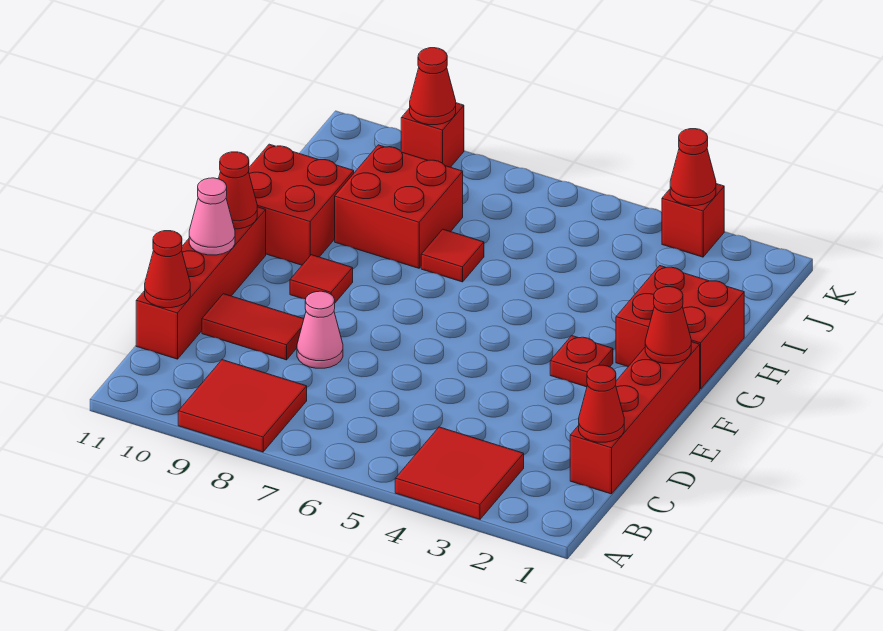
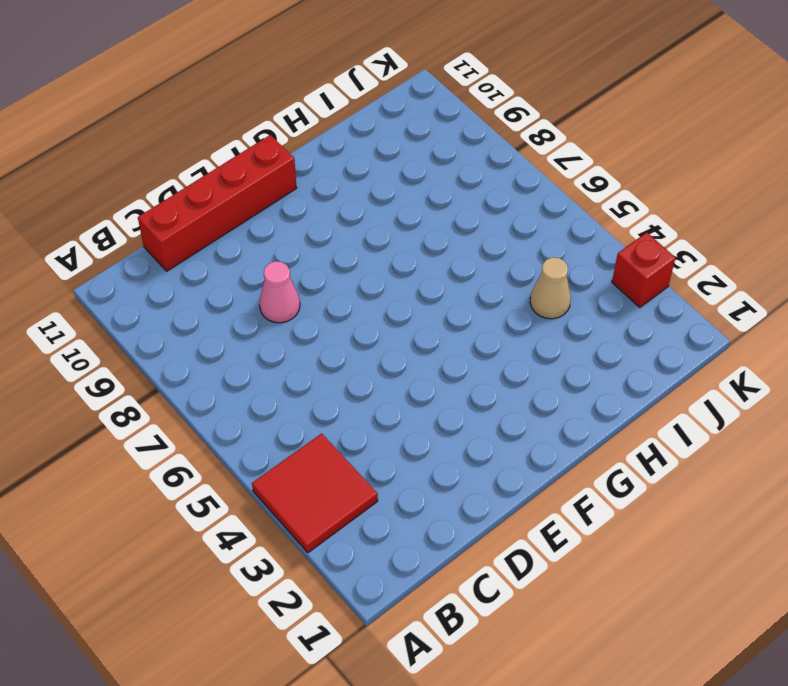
tan cone I4 level 1 -> none
none -> red tile A8:B9 level 1
none -> red brick C1:F1 level 1
none -> red tile D9:D10 level 1

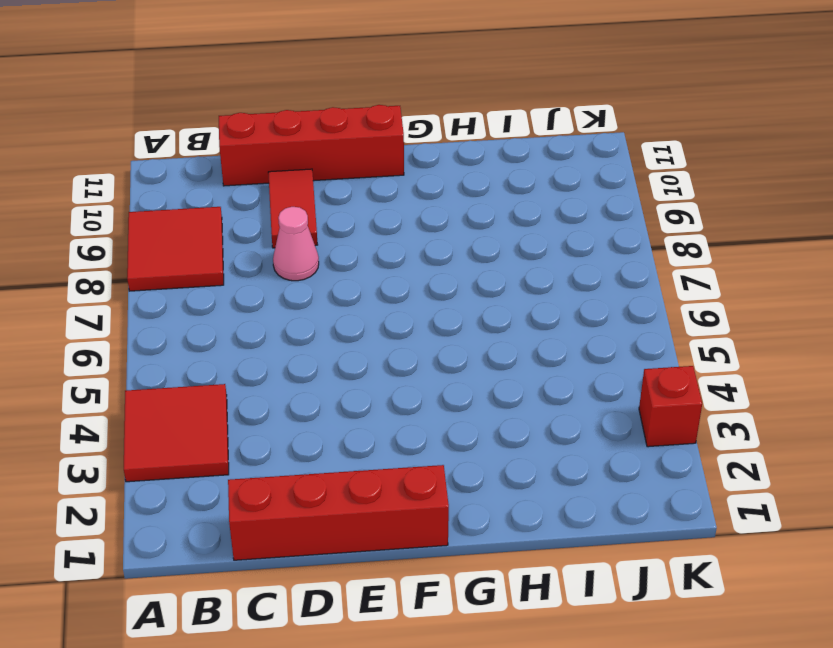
none -> red plate F3 level 1
none -> red tile F9 level 1
none -> red brick G1:H2 level 1

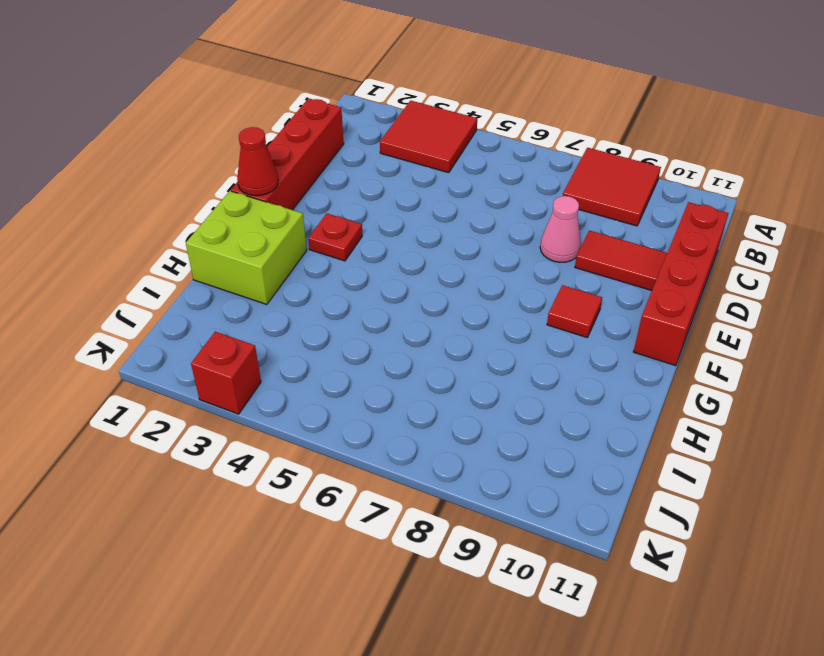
lime brick G1:H2 level 1 -> red brick G1:H2 level 1
none -> red brick G10:H11 level 1
none -> red tile H7 level 1
none -> red brick H8:I9 level 1

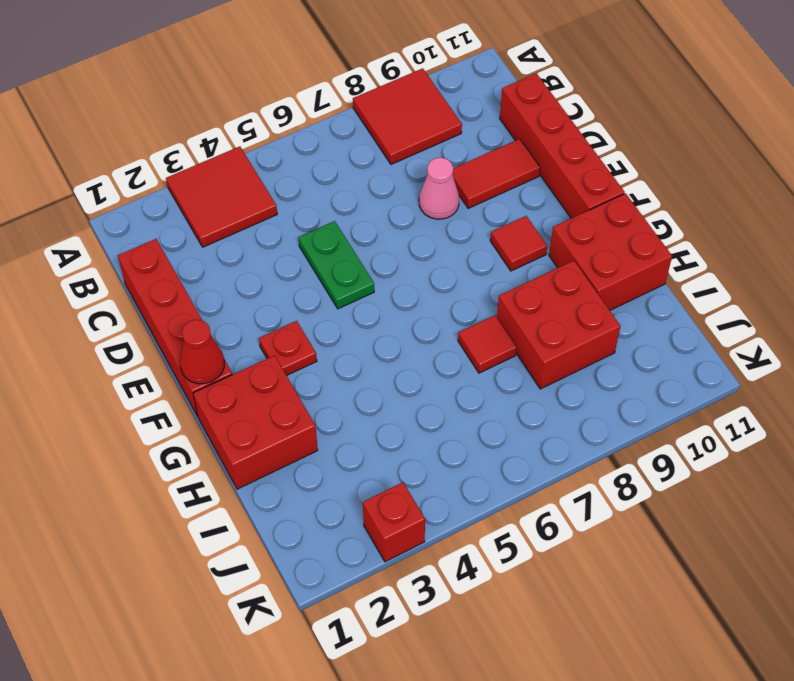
green plate D5:E5 level 1 -> none
none -> red brick K9 level 1
none -> red cone C1 level 2
none -> red cone C11 level 2

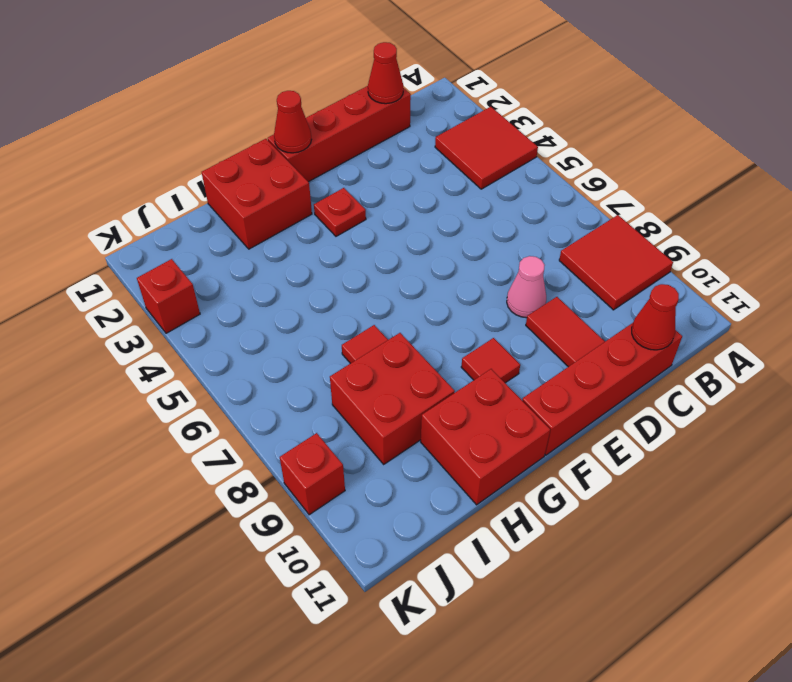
none -> pink cone E11 level 2
none -> red cone F11 level 2
none -> red cone K3 level 2

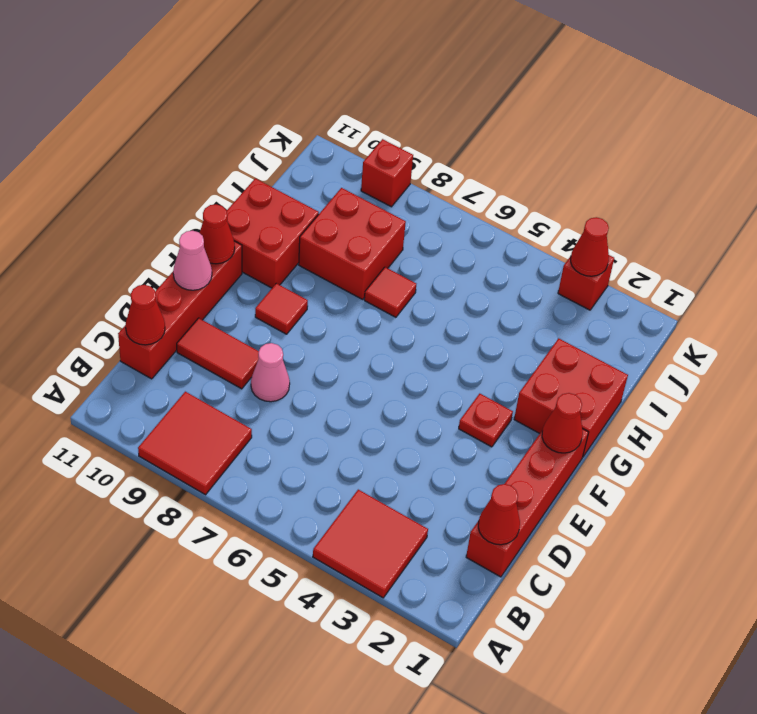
none -> red cone K9 level 2

